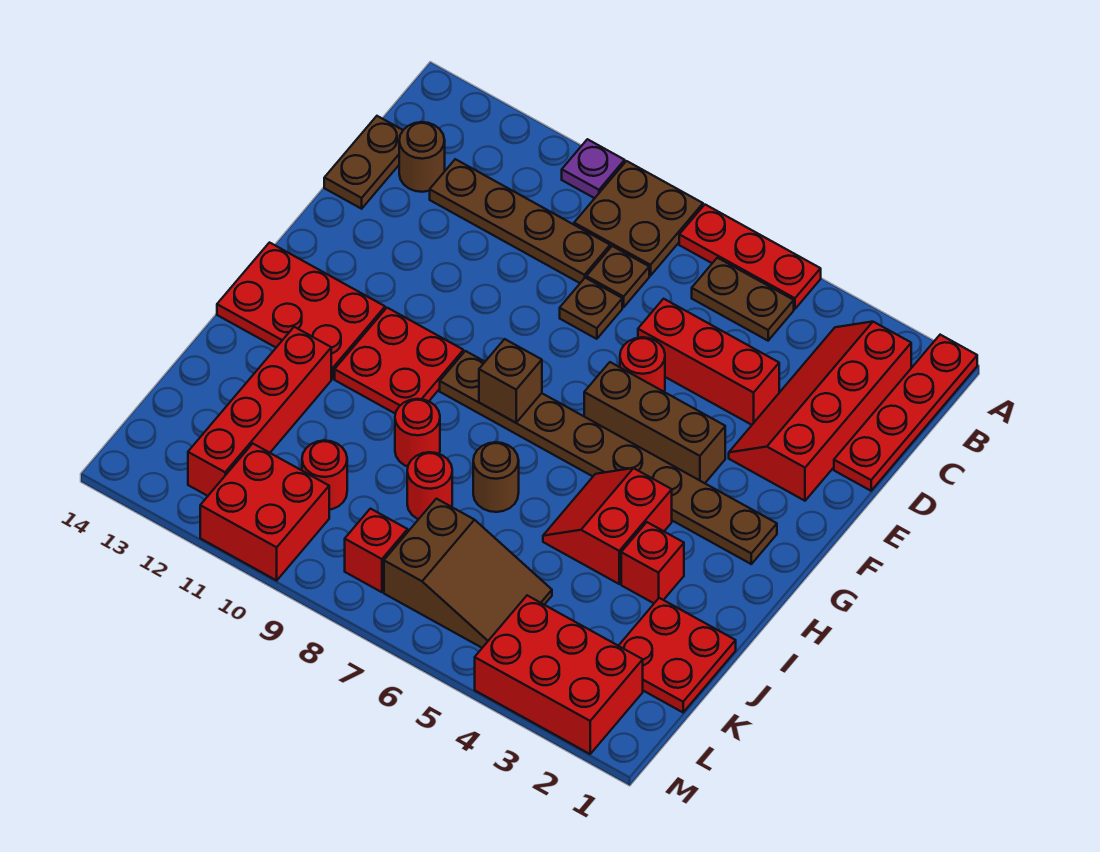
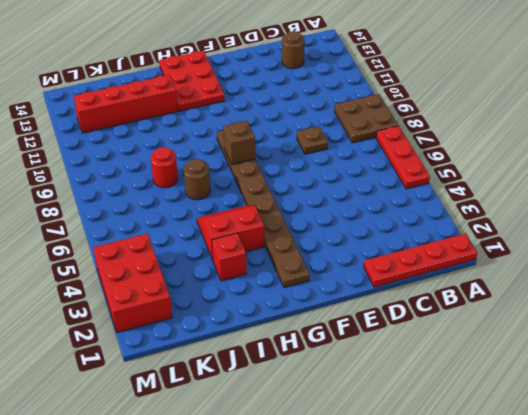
none -> purple plate A10 level 1
none -> red slope B2:E3 level 1 top 2
none -> brown plate B5:B6 level 1
none -> brown plate C8 level 1

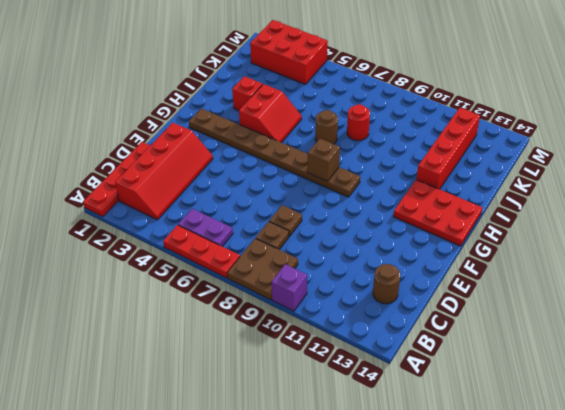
purple brick A10 level 1 -> purple plate A10 level 1
purple plate B5:B6 level 1 -> brown plate B5:B6 level 1
none -> brown plate C9:C12 level 1
none -> brown plate C14:D14 level 1
none -> red brick D4:D6 level 1
none -> red round brick E6 level 1

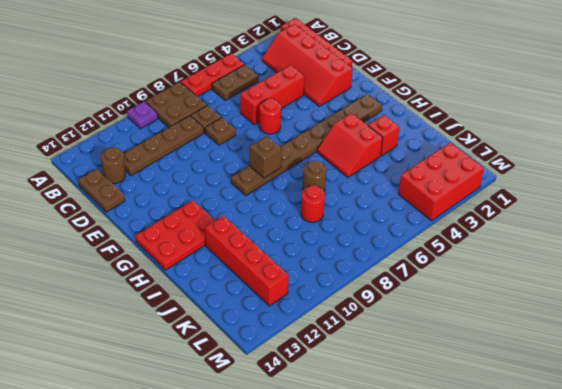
none -> brown brick F4:F6 level 1
none -> red plate G10:H11 level 1
none -> red round brick I9 level 1
none -> red plate J1:K2 level 1

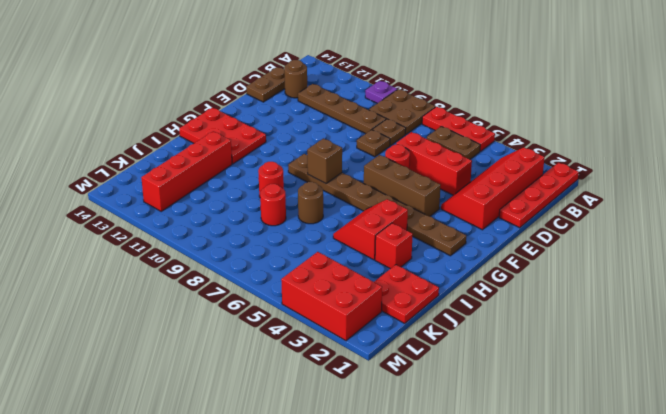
none -> red plate G10:H11 level 1
none -> brown slope K5:L7 level 1 top 7
none -> red round brick K10 level 1
none -> red brick L8 level 1

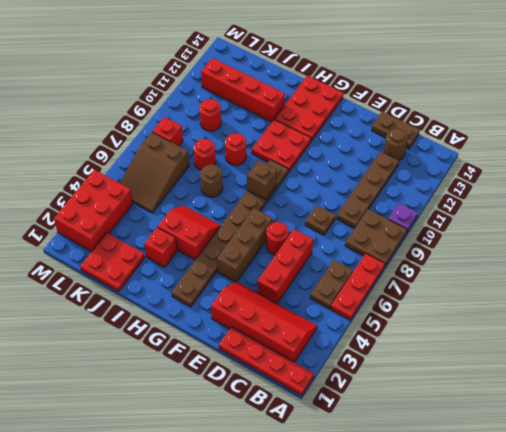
none -> brown plate C8 level 1
none -> red brick L10:M11 level 1

